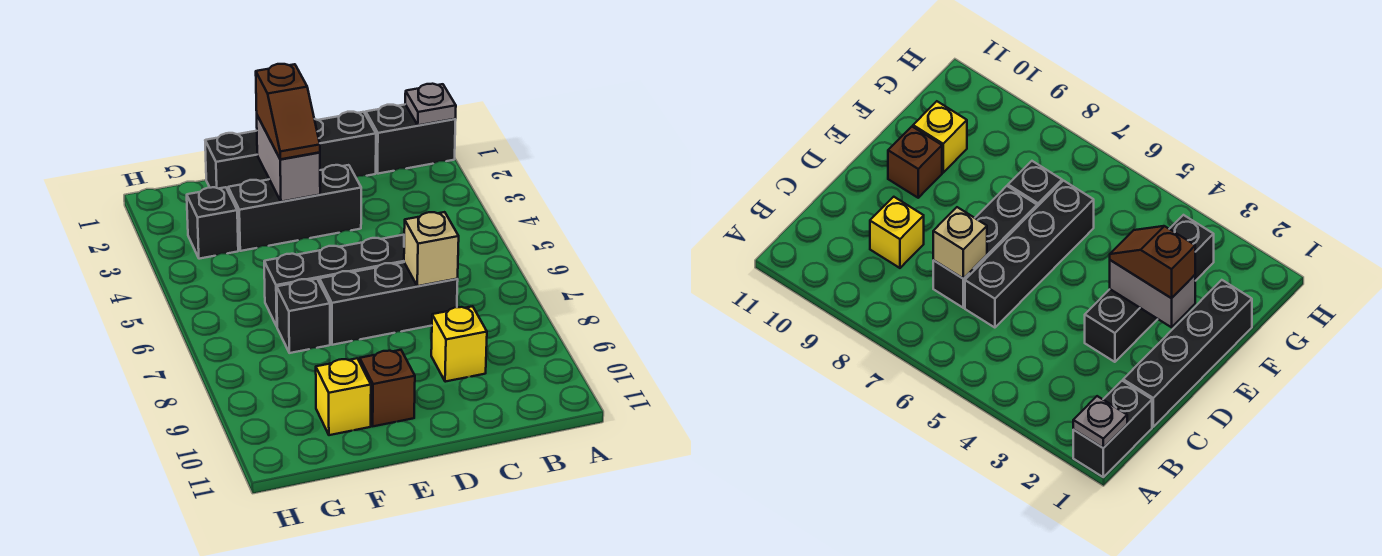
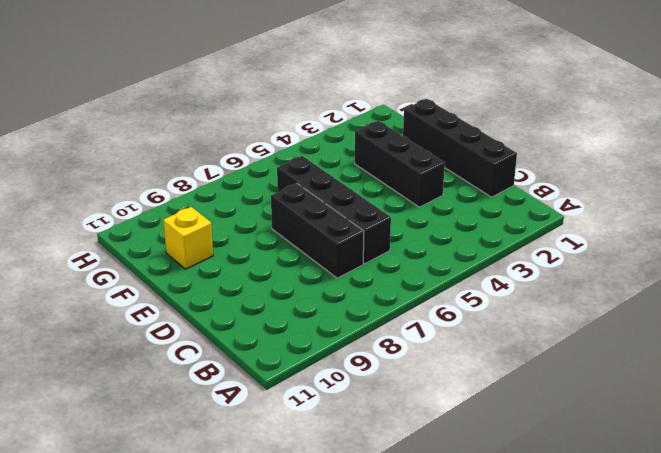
none -> black brick A1:B1 level 1
none -> yellow brick C9 level 1
none -> brown brick E10 level 1

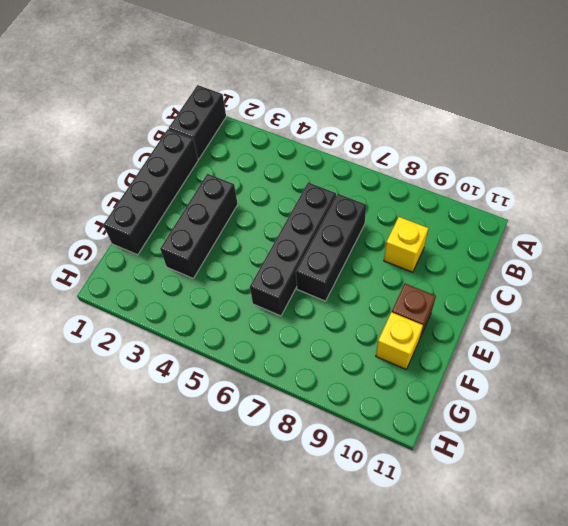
none -> black brick F7 level 1
none -> black brick G3 level 1
none -> grey plate A1 level 2

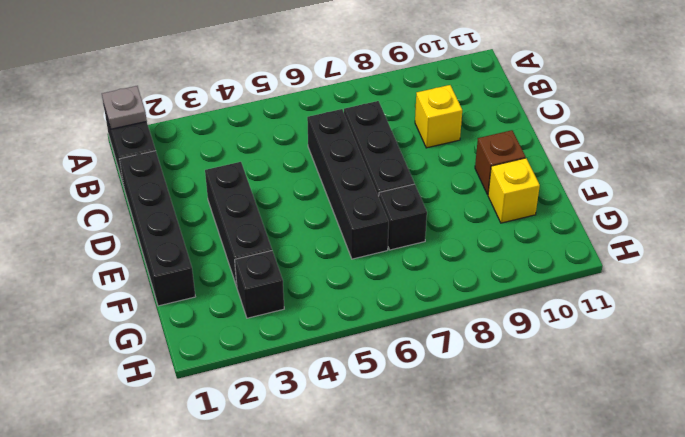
none -> tan brick C7 level 2
none -> grey brick E2:E3 level 2
none -> brown slope E2:E3 level 3 top 2

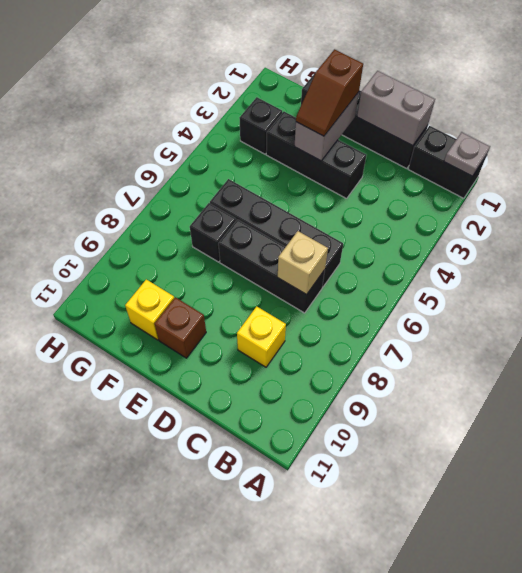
grey brick C1:D1 level 2 -> none

